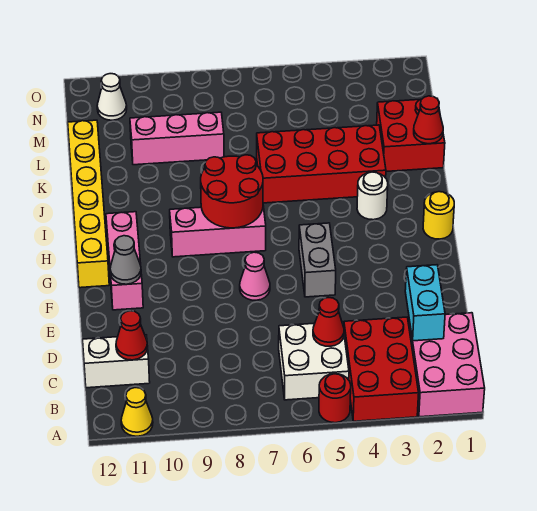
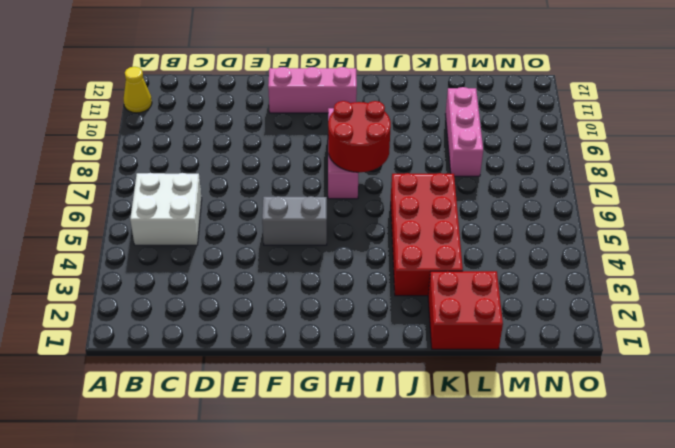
none -> pink brick A1:C2 level 1
none -> red brick A3:C4 level 1
none -> red round brick A5 level 1

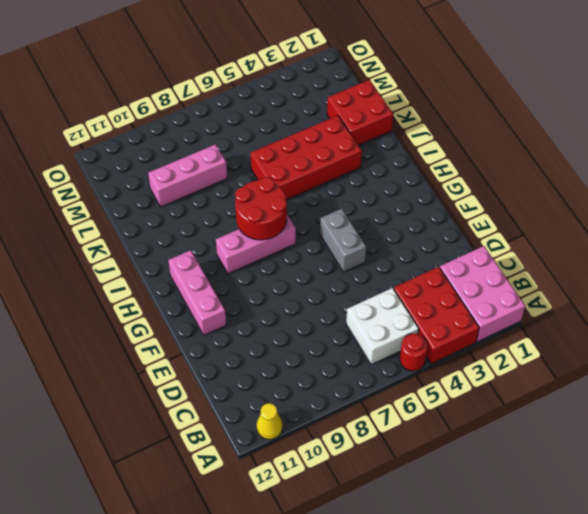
none -> white brick C11:C12 level 1
none -> pink cone F7 level 1
none -> yellow brick G12:L12 level 1

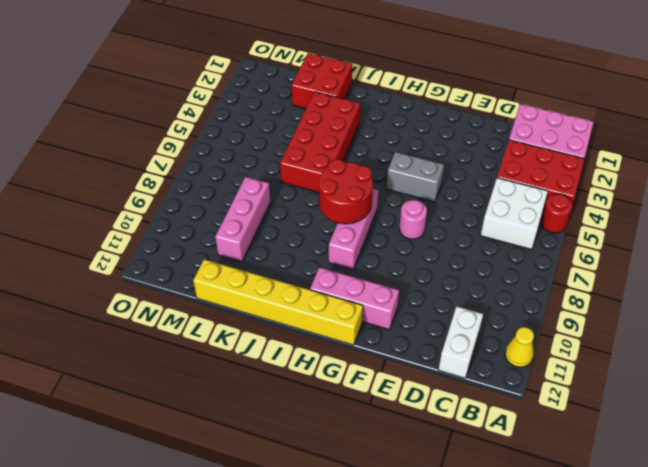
pink round brick F7 level 1 -> pink cone F7 level 1
none -> yellow round brick H1 level 1
none -> white round brick I3 level 1
none -> white cone N11 level 1

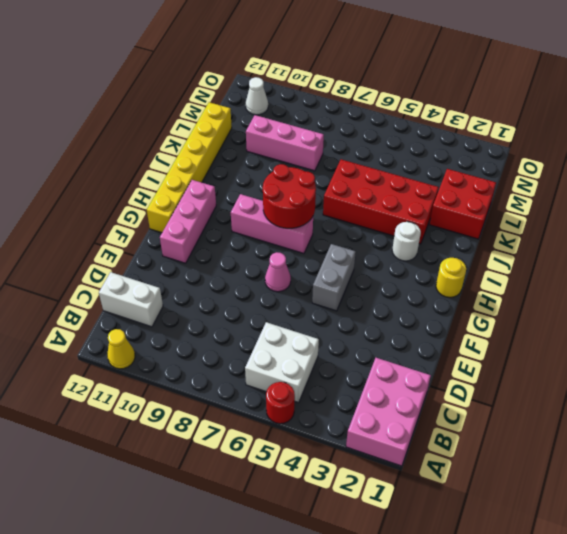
none -> red brick A3:C4 level 1
none -> cyan brick C2:D2 level 2
none -> red cone C5 level 2

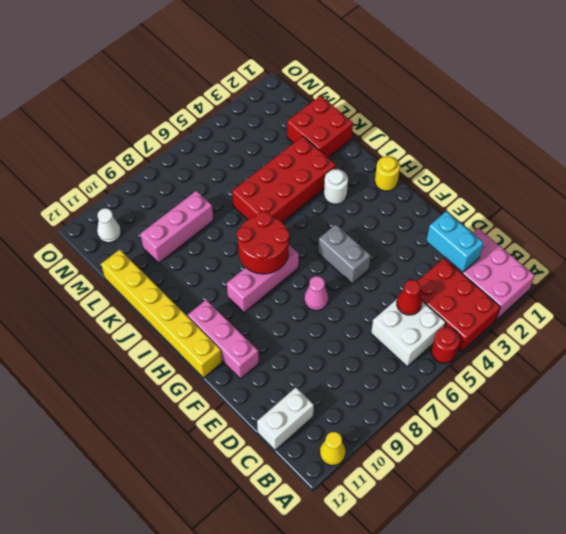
none -> red cone C11 level 2
none -> grey cone F11 level 2
none -> red cone K1 level 2

